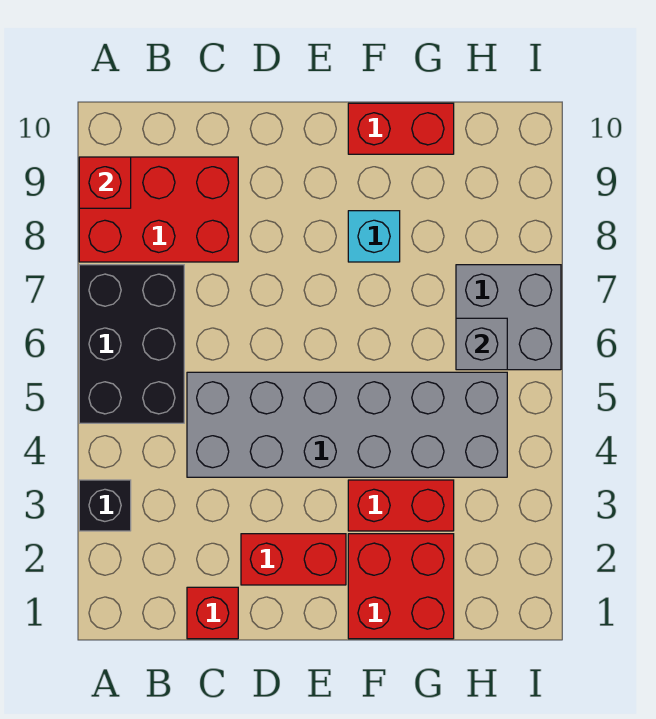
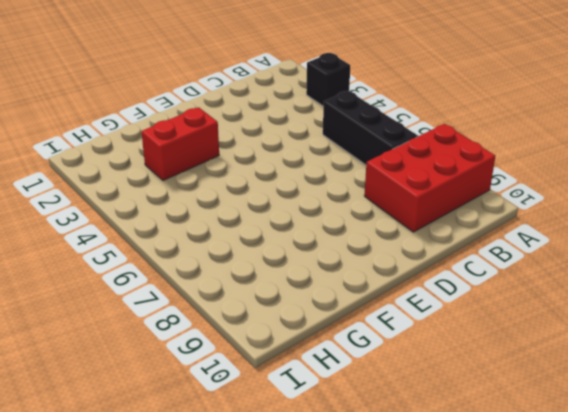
black brick B5:B7 level 1 -> black brick A5:B7 level 1
none -> red brick C1 level 1
none -> grey brick C4:H5 level 1
none -> red brick D2:E2 level 1

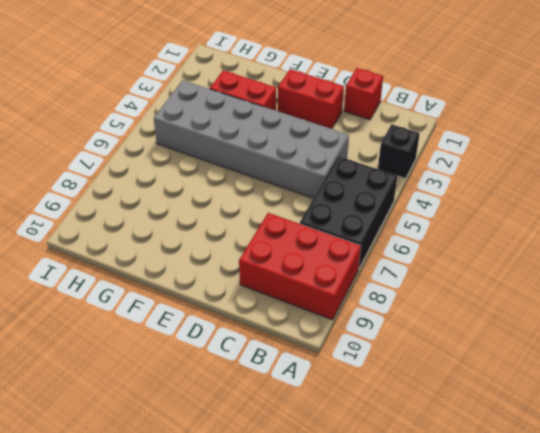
none -> red brick F1:G2 level 1
none -> cyan brick F8 level 1
none -> red brick F10:G10 level 1

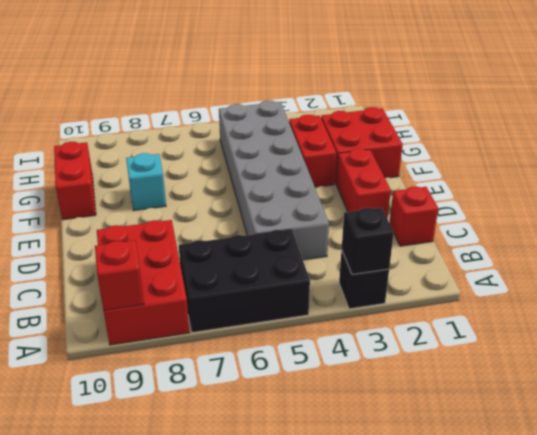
black brick A3 level 2 -> none
none -> grey brick H6:I7 level 1
none -> grey brick H6 level 2

